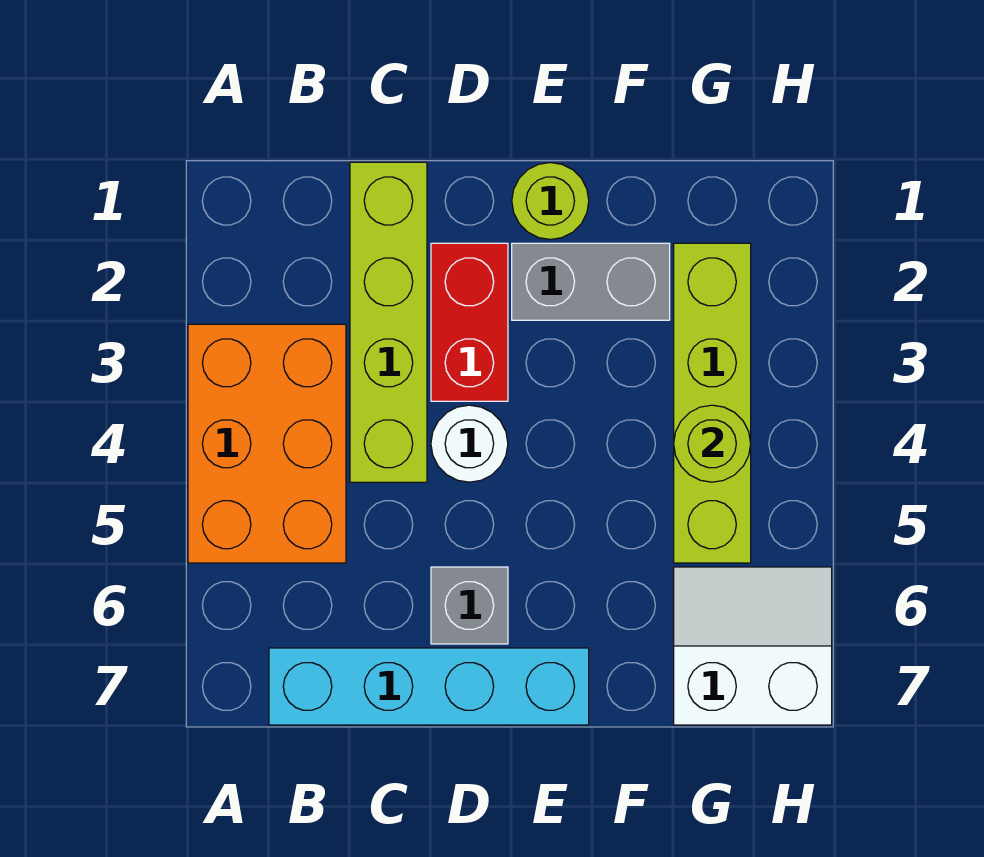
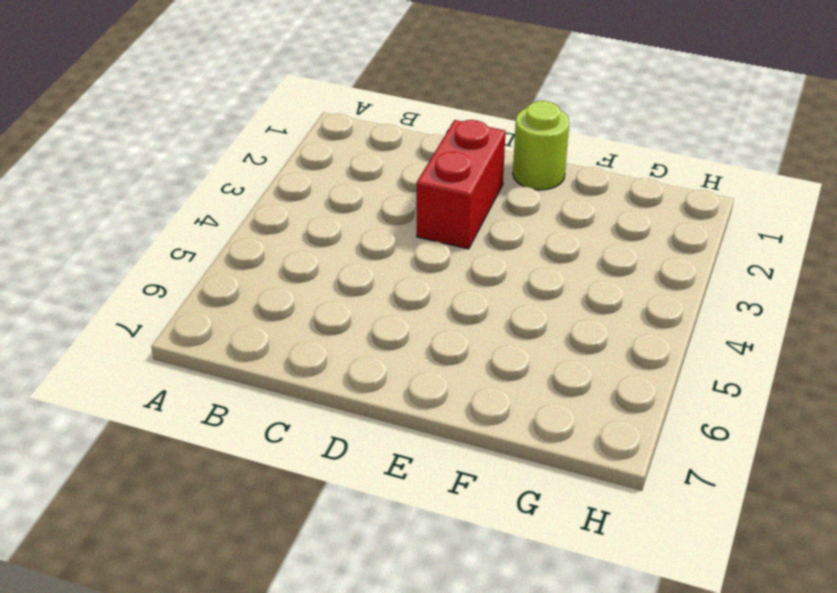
none -> orange brick A3:B5 level 1
none -> cyan brick B7:E7 level 1

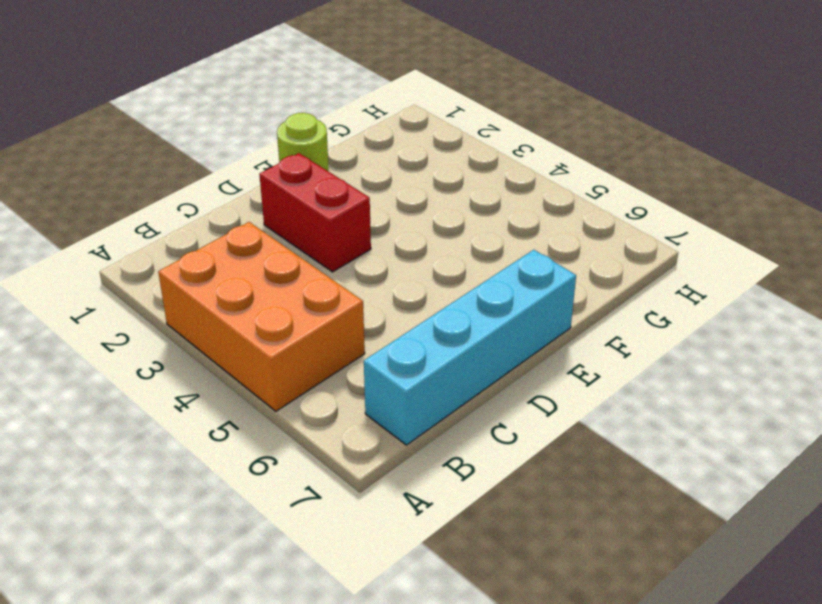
none -> lime brick C1:C4 level 1
none -> white round brick D4 level 1

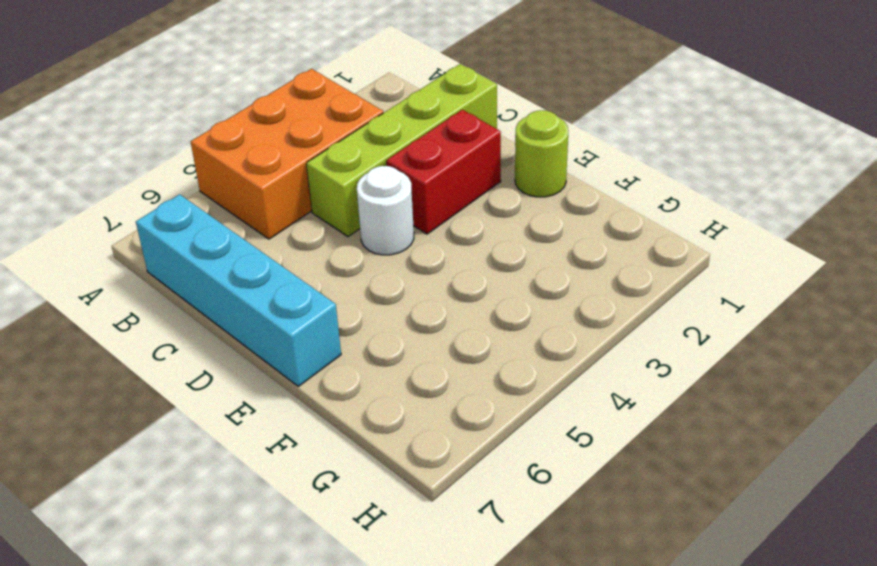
none -> grey brick D6 level 1
none -> grey brick E2:F2 level 1

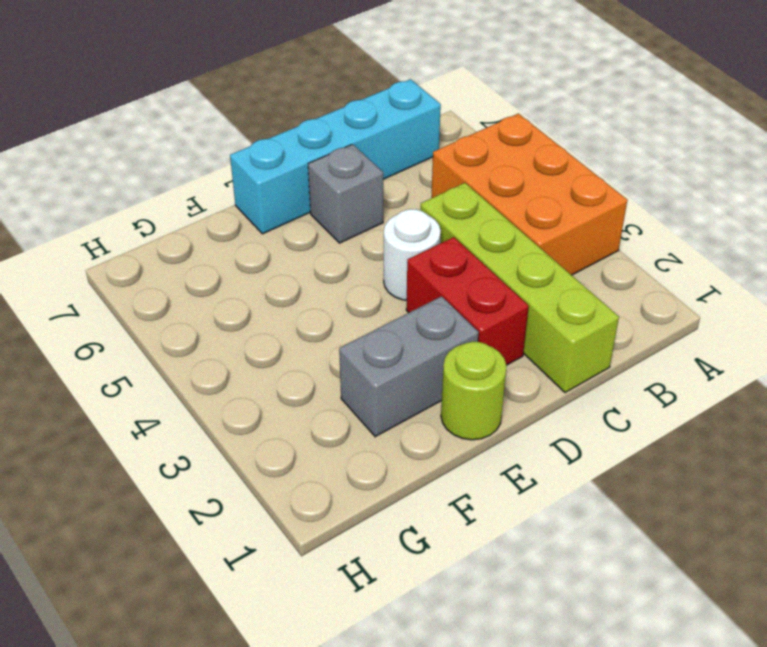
none -> lime brick G2:G5 level 1
none -> white slope G6:H7 level 1 top 7

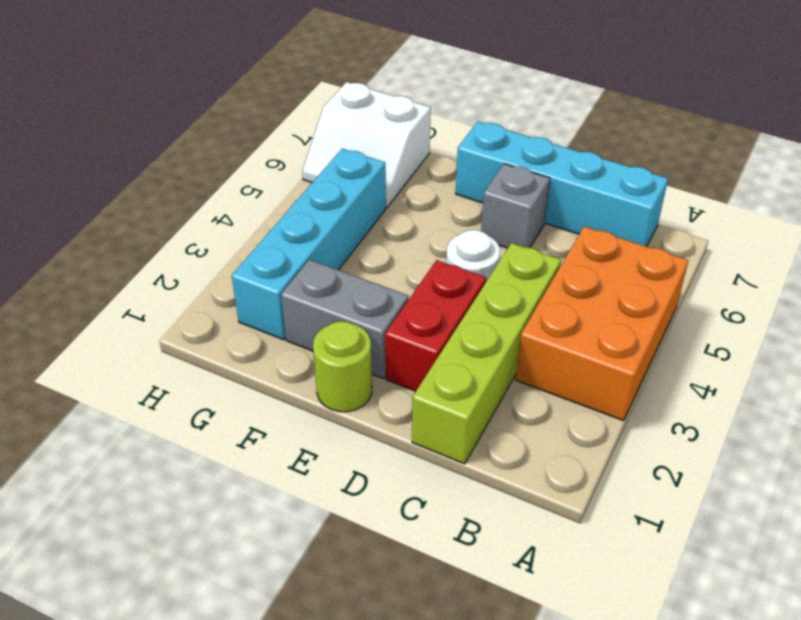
cyan brick G2:G5 level 1 -> lime brick G2:G5 level 1
none -> lime round brick G4 level 2

